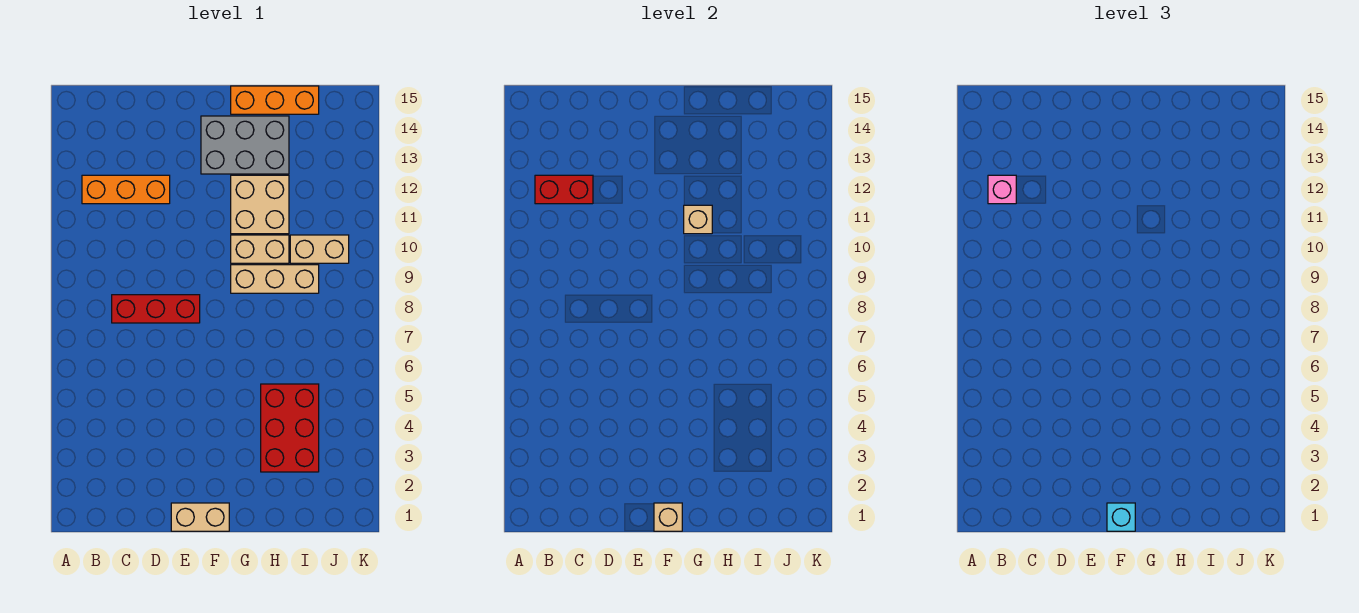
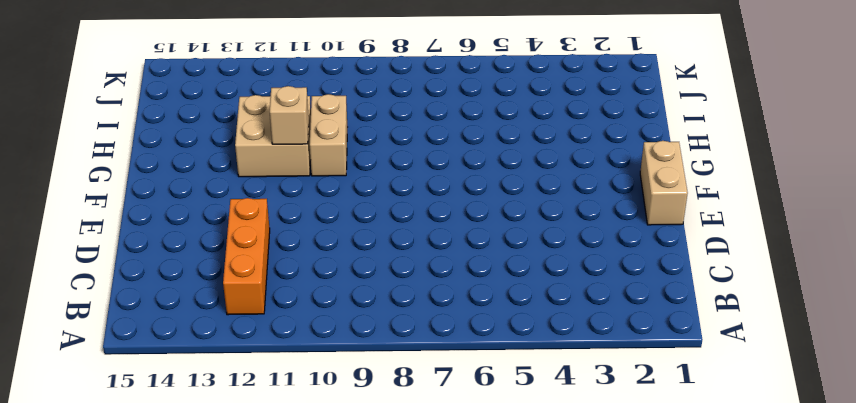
none -> red brick C8:E8 level 1
none -> grey brick F13:H14 level 1
none -> tan brick G9:I9 level 1

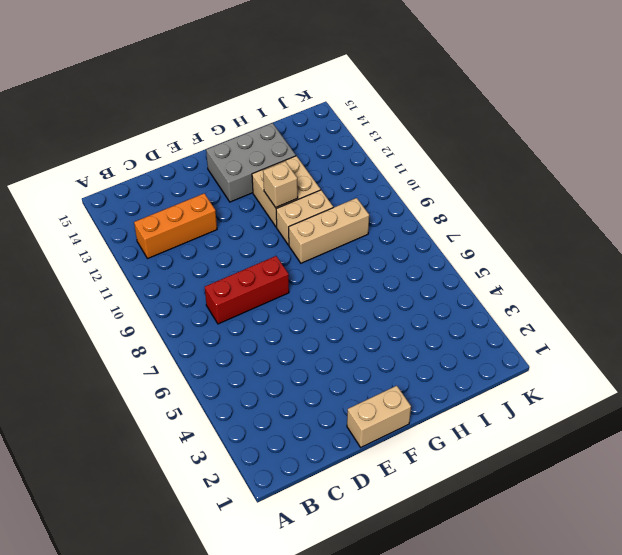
none -> orange brick G15:I15 level 1
none -> red brick H3:I5 level 1
none -> tan brick I10:J10 level 1

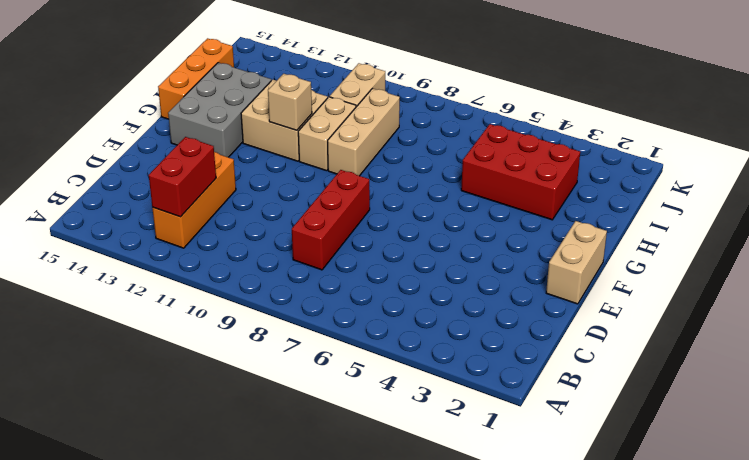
none -> tan brick F1 level 2
none -> pink brick B12 level 3
none -> cyan brick F1 level 3

